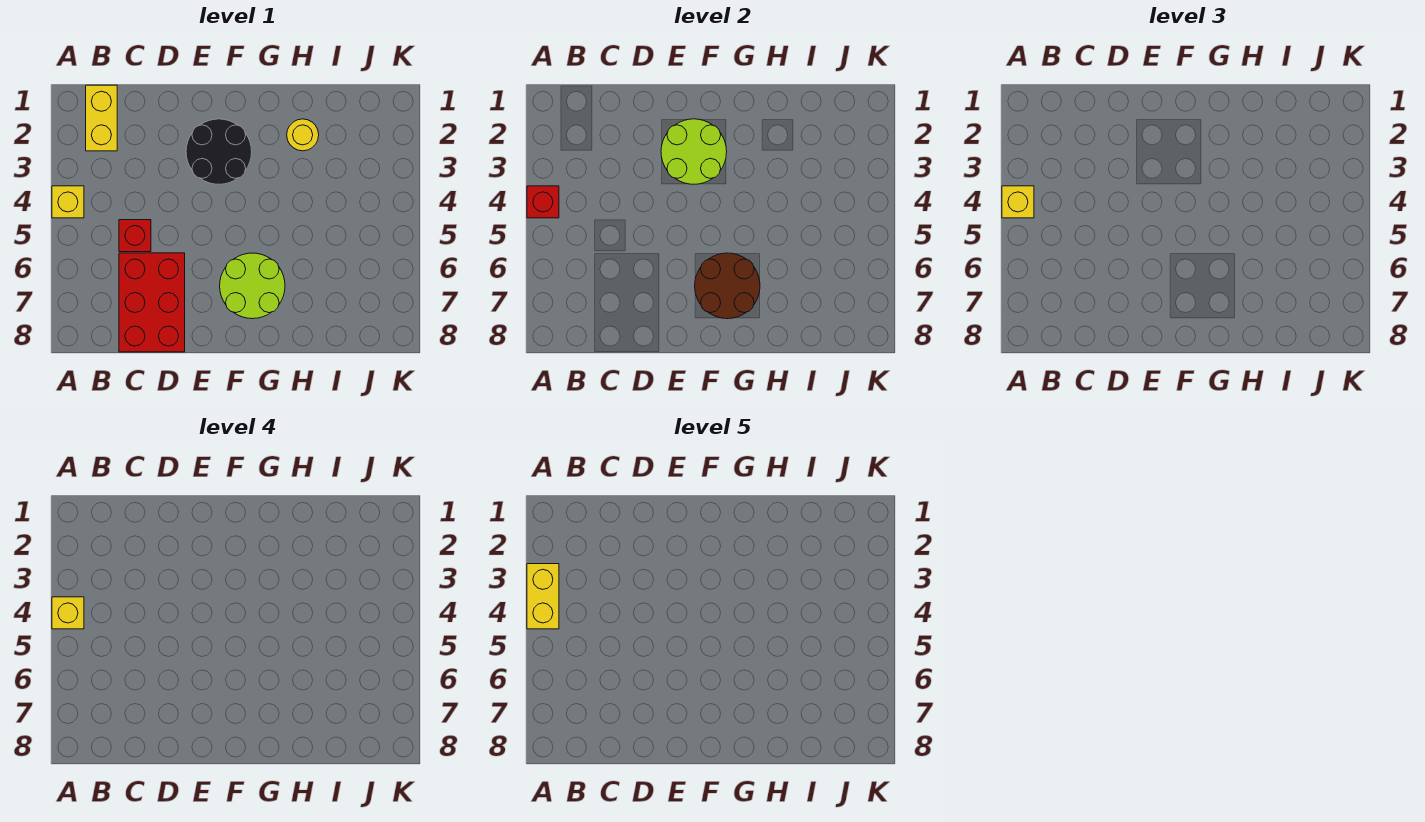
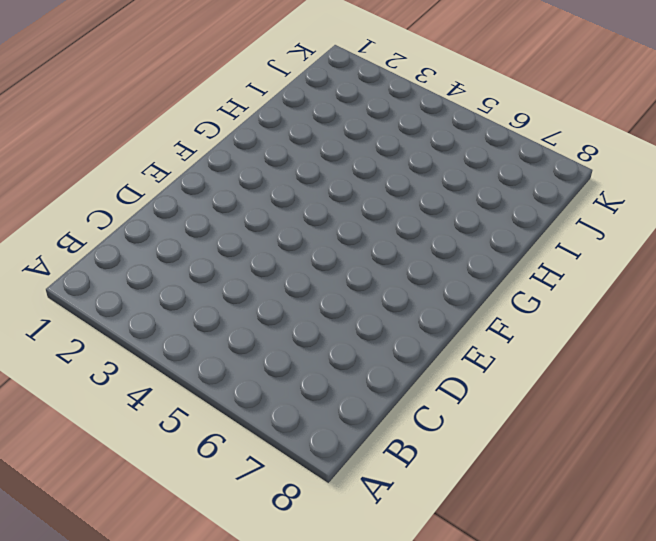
none -> yellow brick A4 level 1
none -> yellow brick B1:B2 level 1
none -> red brick C5 level 1

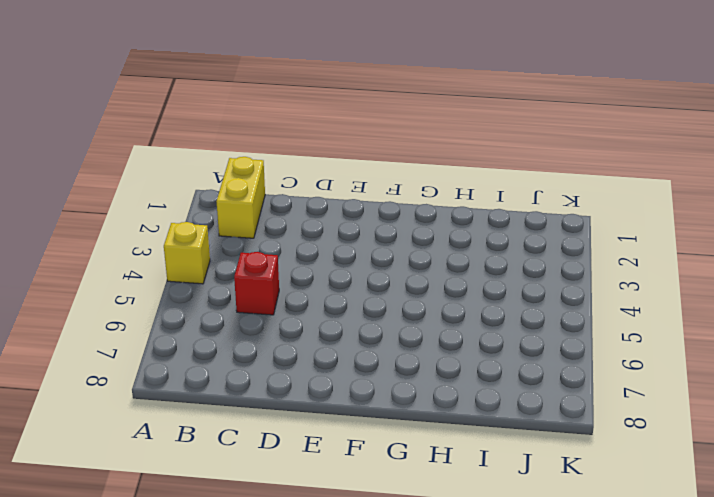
none -> red brick C6:D8 level 1
none -> black round brick E2:F3 level 1
none -> lime round brick F6:G7 level 1

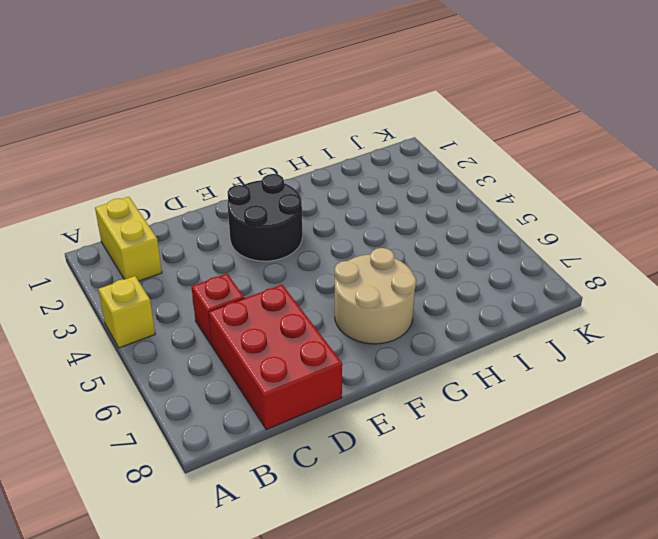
tan round brick F6:G7 level 1 -> lime round brick F6:G7 level 1
none -> yellow round brick H2 level 1
none -> red brick A4 level 2
none -> lime round brick E2:F3 level 2

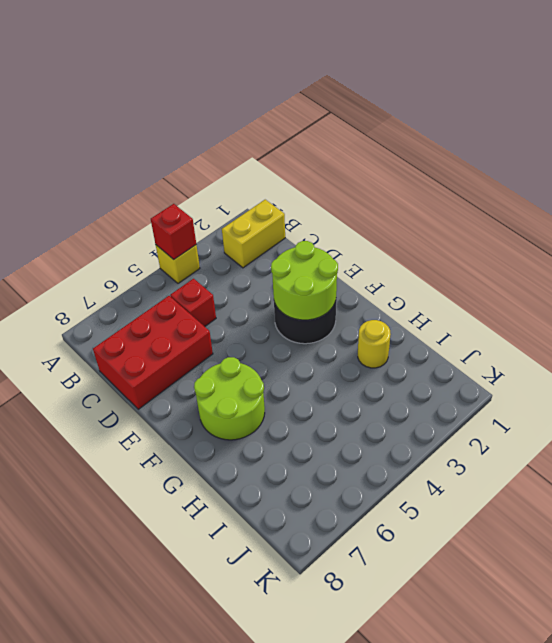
none -> brown round brick F6:G7 level 2
none -> yellow brick A4 level 3
none -> yellow brick A4 level 4

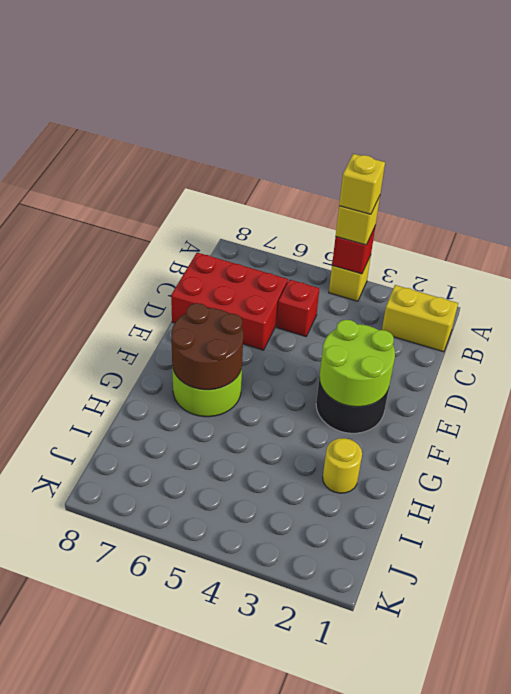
none -> yellow brick A3:A4 level 5

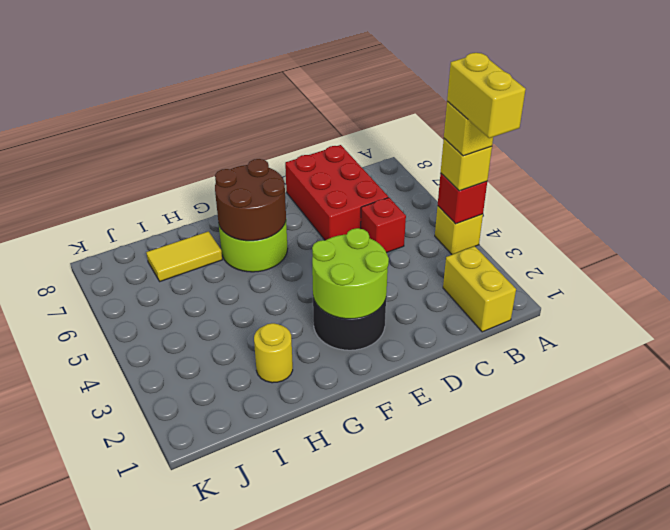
yellow tile H7:I7 level 1 -> none

